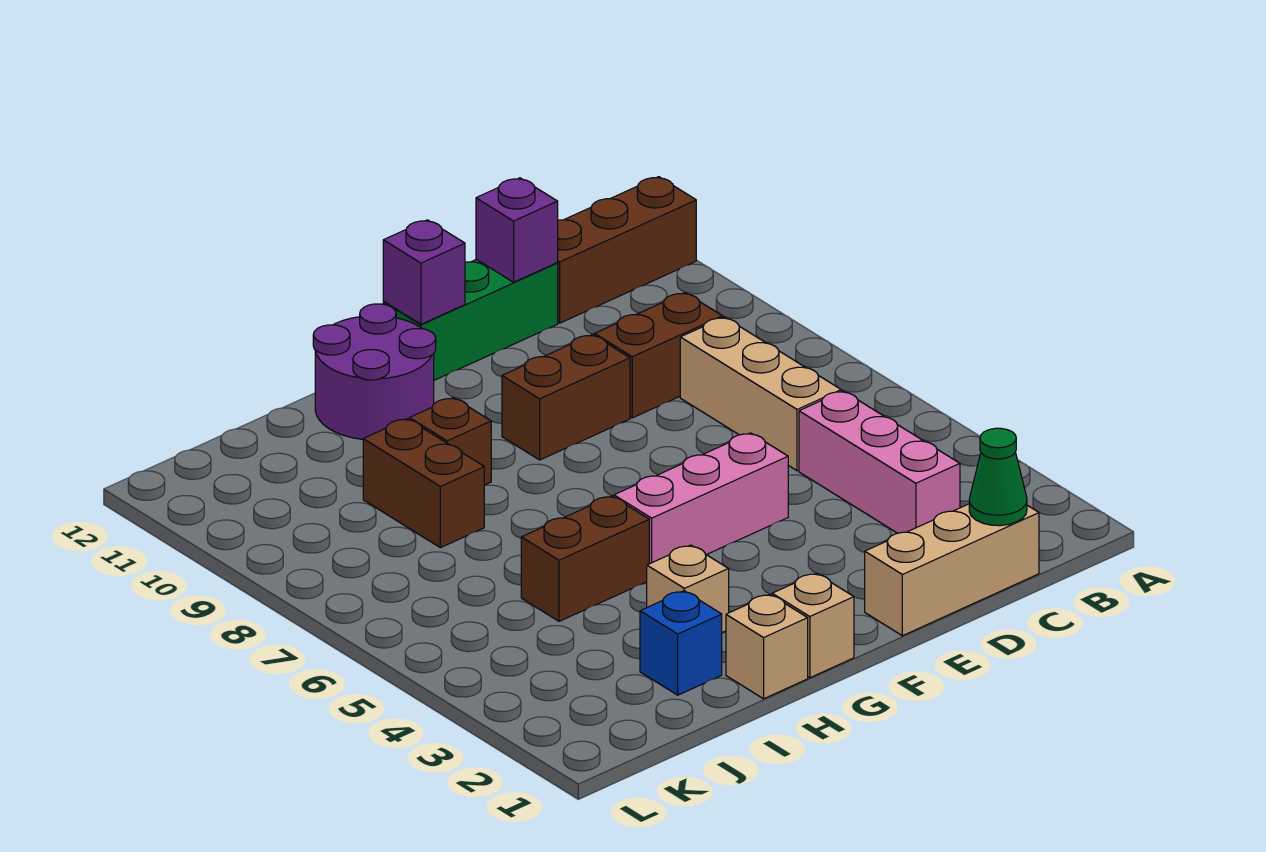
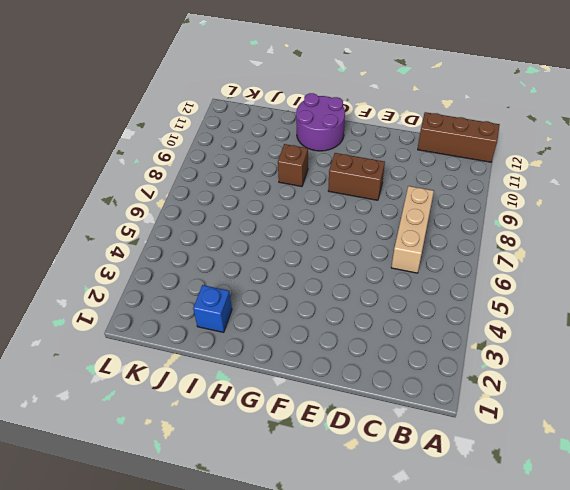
none -> tan brick C1:E1 level 1
none -> pink brick C3:C5 level 1
none -> brown brick C9:D9 level 1

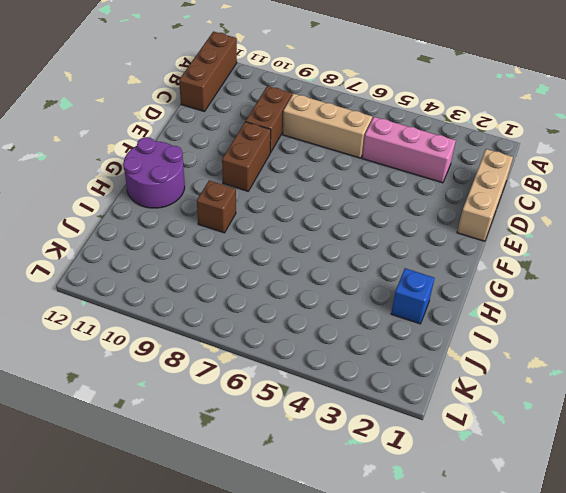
none -> green brick D12:F12 level 1
none -> pink brick E5:G5 level 1
none -> tan brick G1 level 1

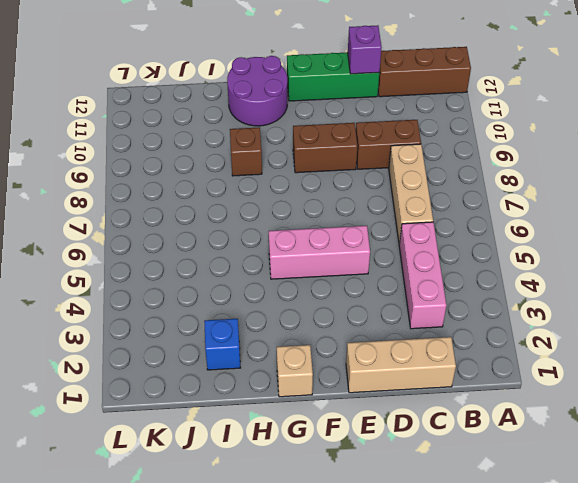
none -> tan brick H1 level 1
none -> tan brick H3 level 1
none -> brown brick H5:I5 level 1

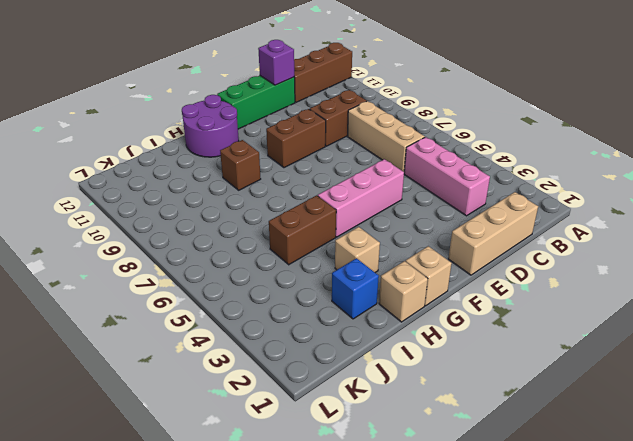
none -> brown brick I8:I9 level 1
none -> green cone C1 level 2
none -> purple brick F12 level 2

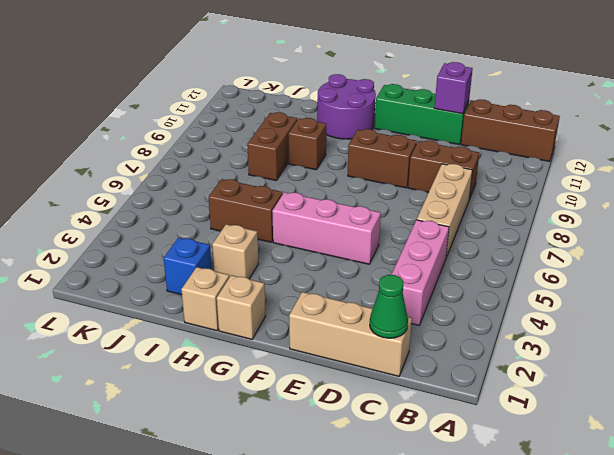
none -> purple brick F12 level 2

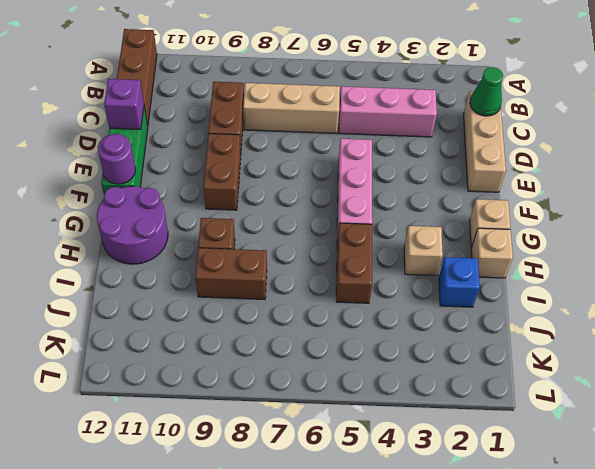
purple round brick F12 level 2 -> purple brick F12 level 2

